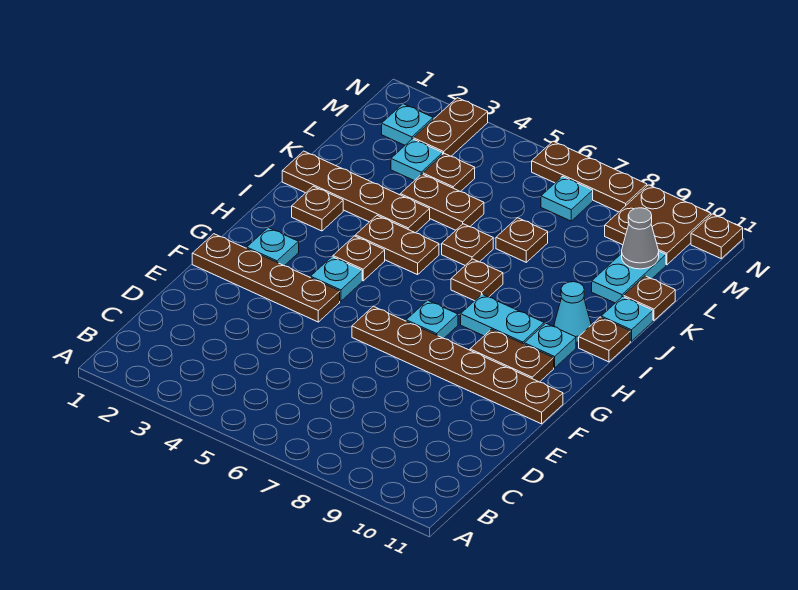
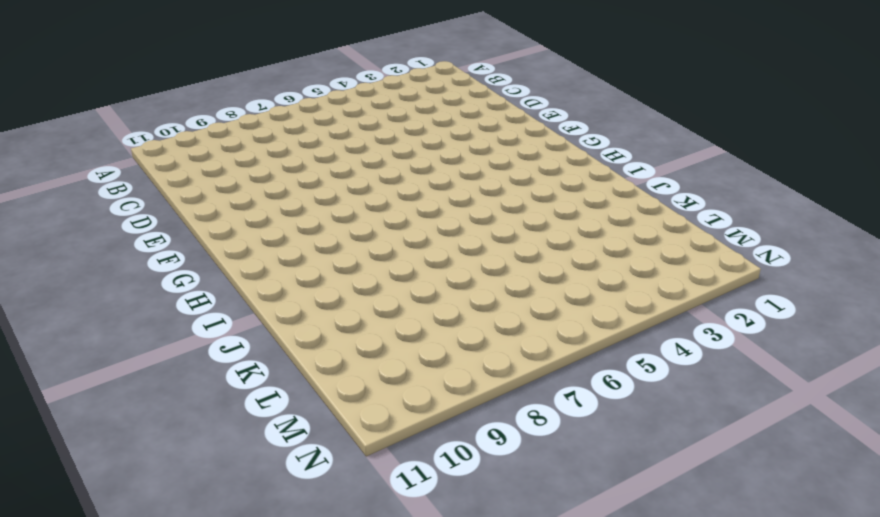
none -> brown plate F1:F4 level 1
none -> brown plate F6:F11 level 1
none -> cyan plate G2 level 1
none -> cyan plate G4 level 1

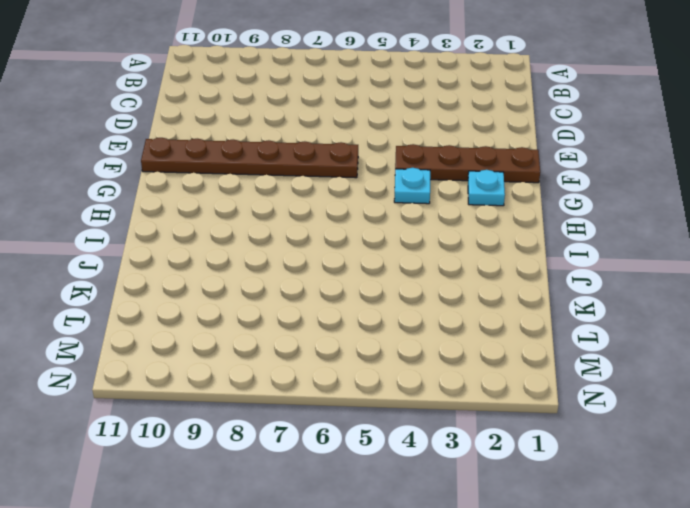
none -> cyan plate G7 level 1
none -> brown plate G9:G10 level 1
none -> brown plate H4 level 1
none -> cyan plate H8:H9 level 1

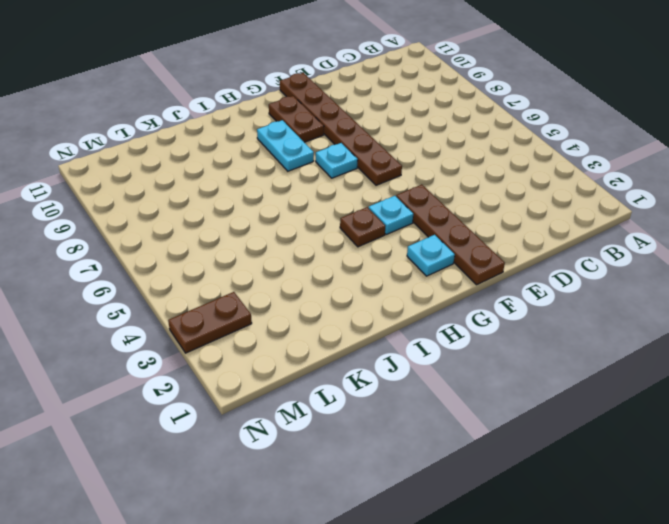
none -> cyan plate H10 level 1
none -> brown plate I2 level 1
none -> brown plate I4:I5 level 1
none -> brown plate I7 level 1

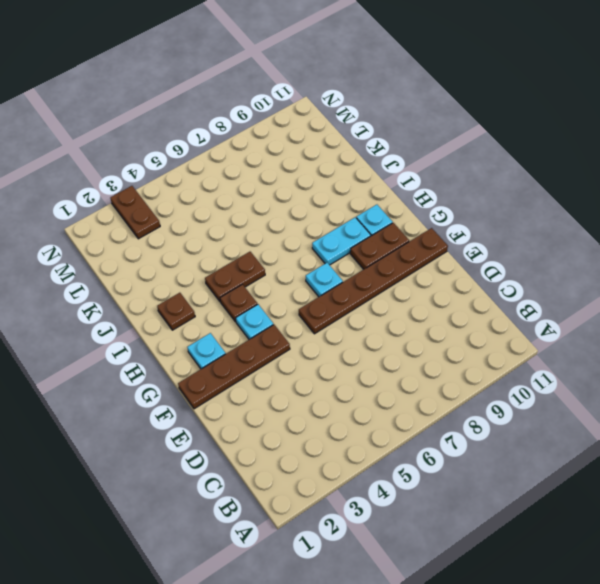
none -> brown plate I7 level 1
none -> cyan cone I10 level 1
none -> brown plate I11 level 1
none -> brown plate J1:J4 level 1

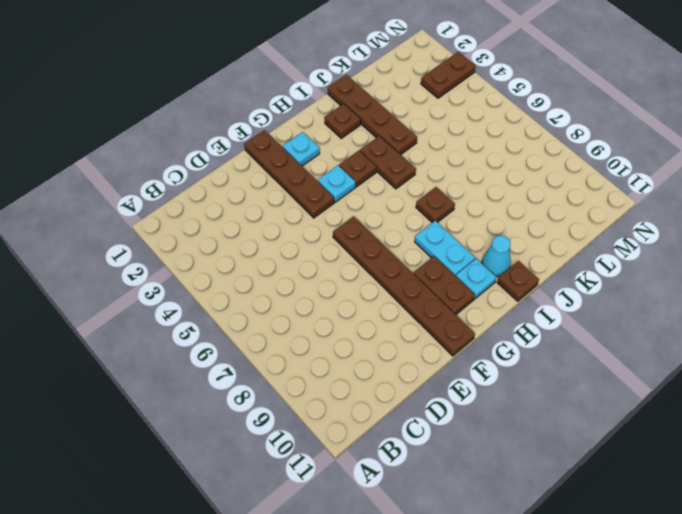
none -> cyan plate G7 level 1
none -> brown plate J6 level 1
none -> cyan plate J11 level 1
none -> brown plate K4:K5 level 1

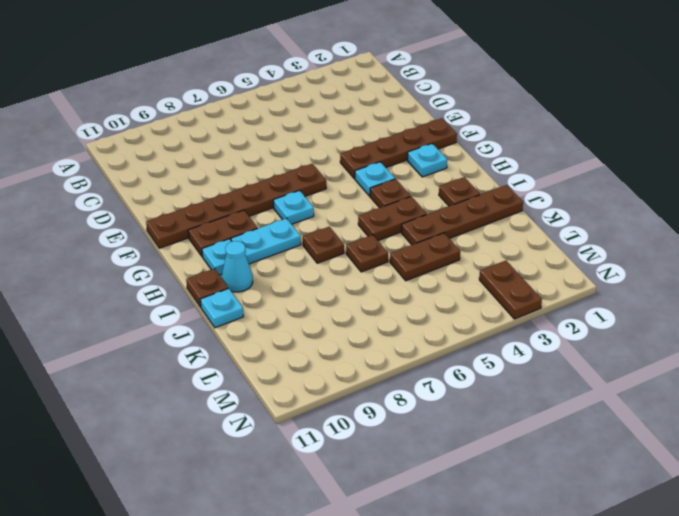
none -> brown plate K7 level 1
none -> cyan plate K10:L10 level 1
none -> brown plate K11 level 1
none -> cyan plate L3 level 1

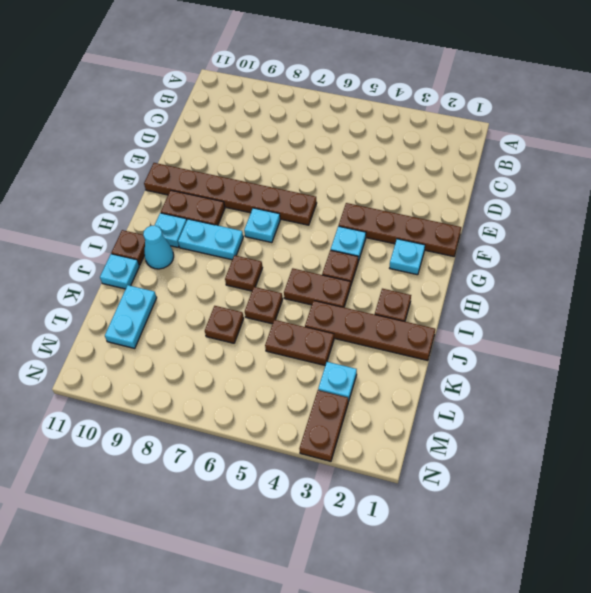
none -> brown plate K11 level 1
none -> brown plate L4 level 1
none -> cyan plate M2 level 1
none -> cyan plate M7 level 1

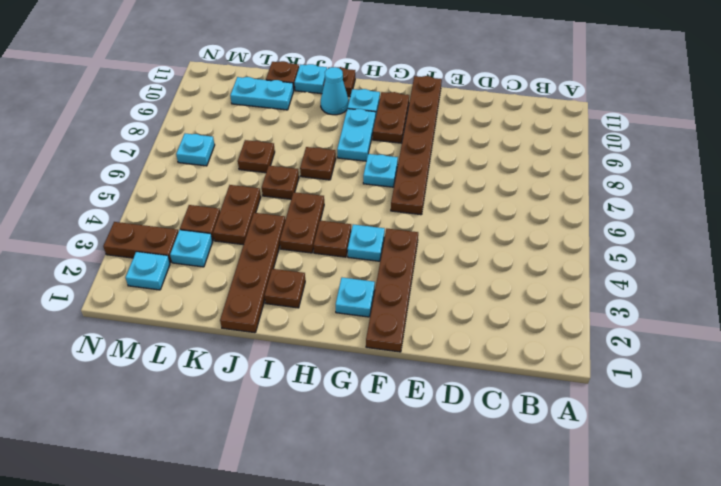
none -> brown plate M9:N10 level 1
none -> brown plate N6:N8 level 1
none -> brown plate N11 level 1
none -> grey cone L10 level 2

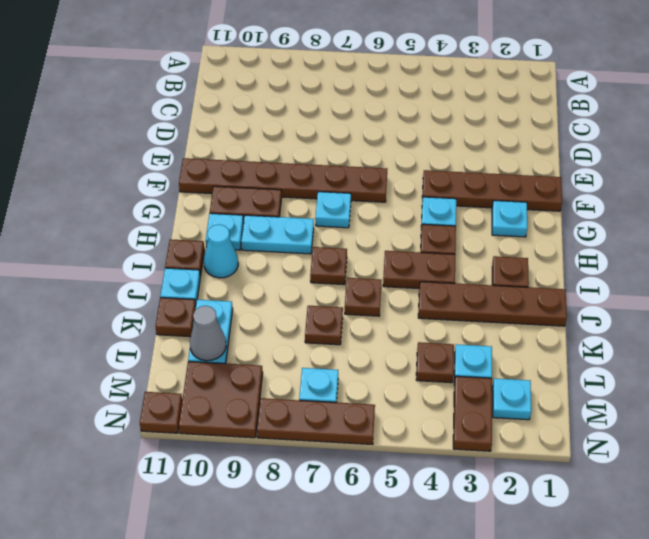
none -> brown plate K4:K5 level 1

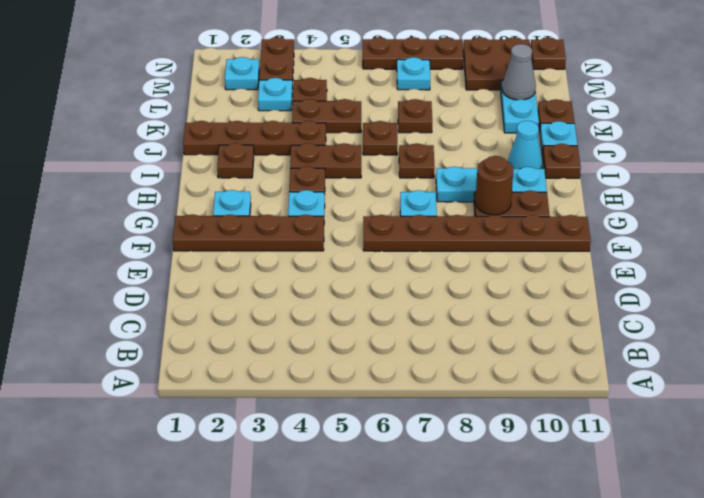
brown round brick G9 level 2 -> none

